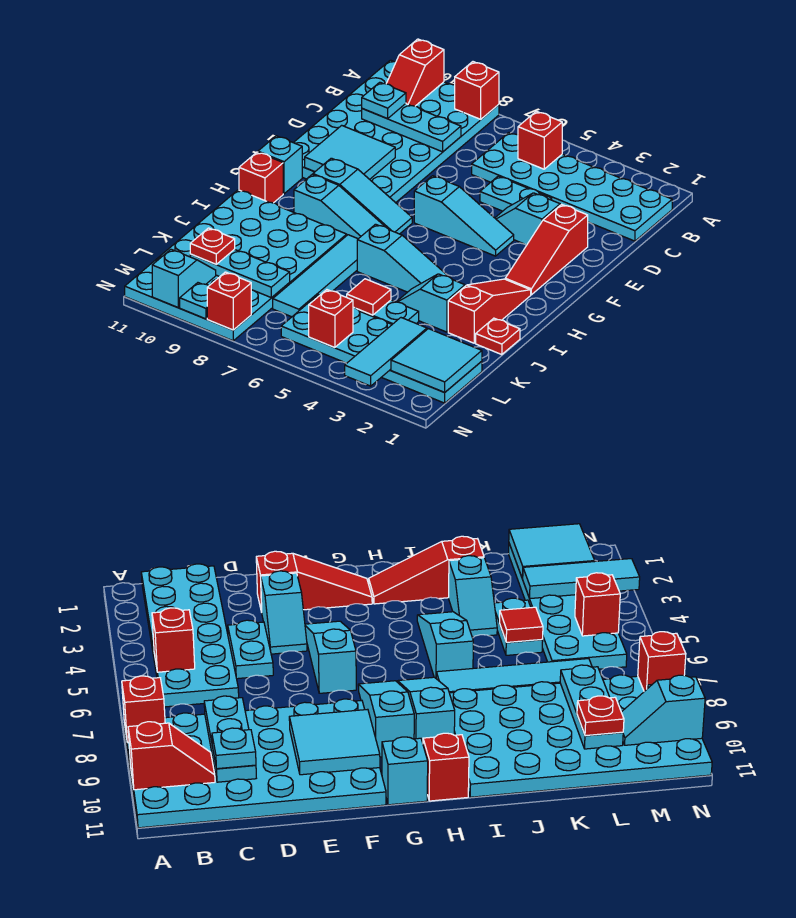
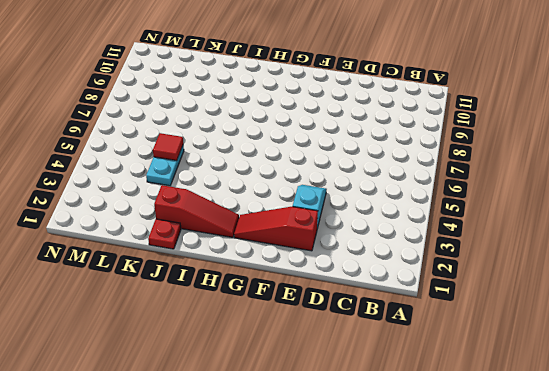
none -> cyan plate A8:F11 level 1
none -> cyan plate B1:C6 level 1
none -> cyan plate D4:D5 level 1
none -> cyan slope F4:F6 level 1 top 6

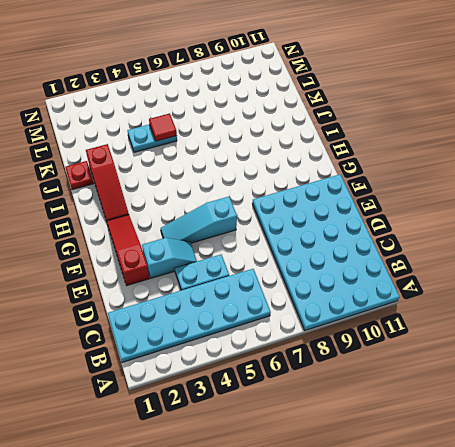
none -> cyan slope G7:G9 level 1 top 9
none -> cyan brick G11 level 1
none -> cyan slope H7:H9 level 1 top 9
none -> red brick H11 level 1

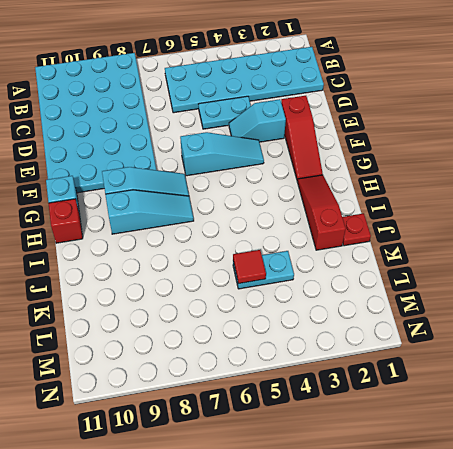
none -> cyan slope I4:I6 level 1 top 6
none -> cyan tile I7:L7 level 1
none -> cyan plate I8:N11 level 1
none -> cyan slope J3:J4 level 1 top 3

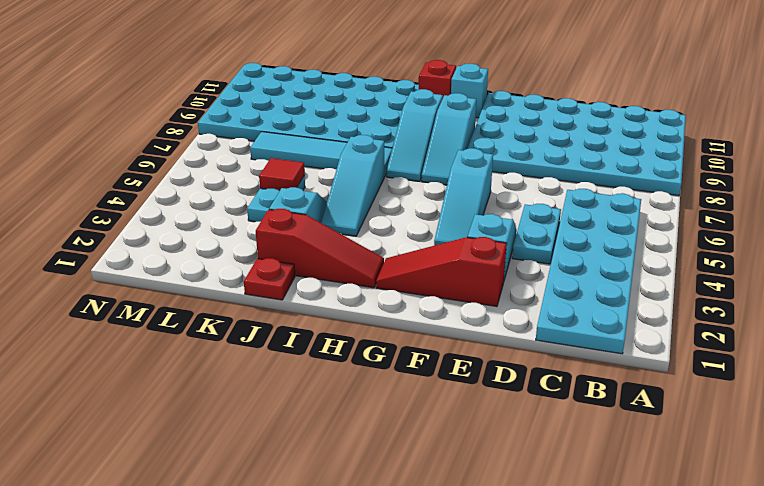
none -> cyan plate L1:M6 level 1
none -> red brick A8 level 2
none -> red slope A10:B10 level 2 top A
none -> red brick B5 level 2

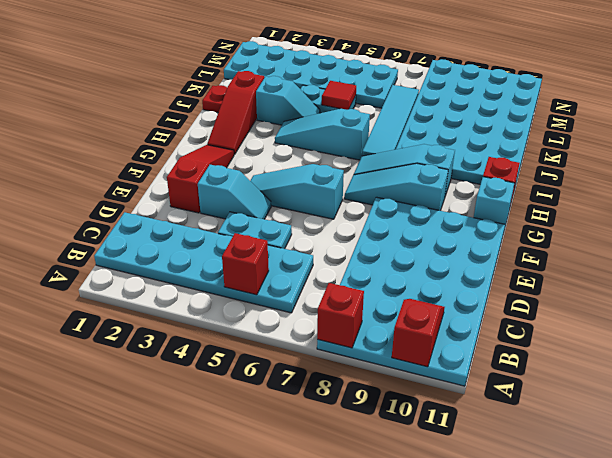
none -> cyan plate C8:C10 level 2
none -> cyan tile E9:F10 level 2
none -> cyan tile L1:M2 level 2
none -> cyan tile L3:N3 level 2

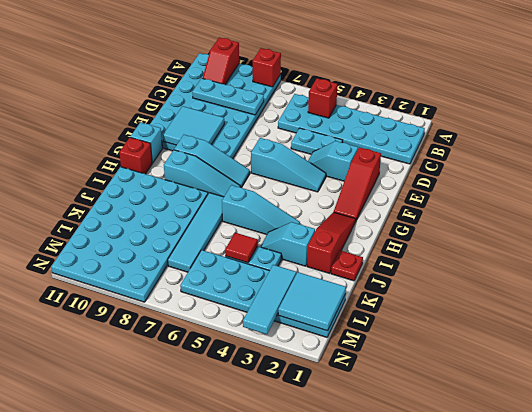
none -> cyan plate L8:L10 level 2
none -> red brick M5 level 2
none -> cyan slope M10:N10 level 2 top N
none -> red brick N8 level 2

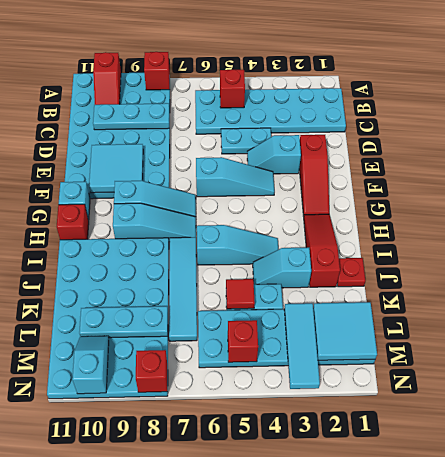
none -> cyan plate N9 level 2
none -> cyan plate C10 level 3
none -> red plate L10 level 3

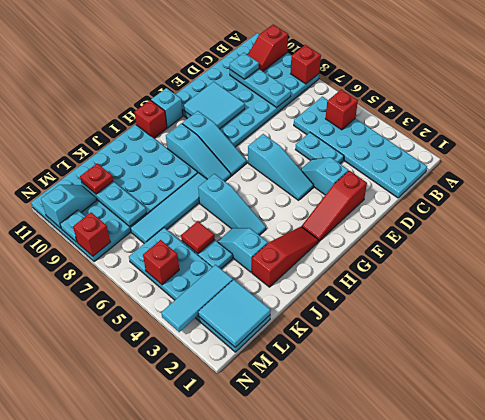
none -> red plate J1 level 1

